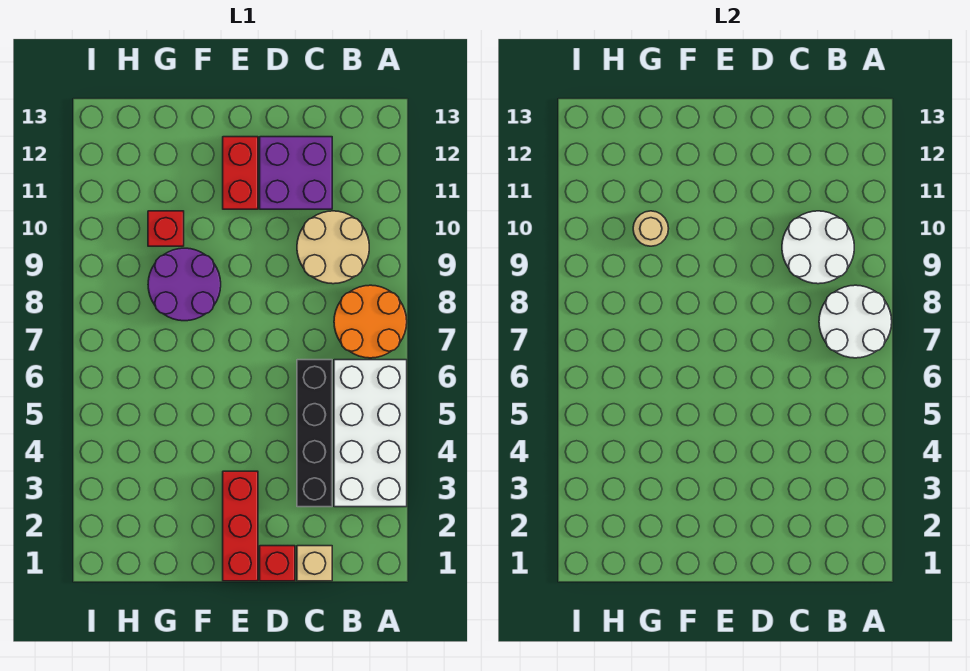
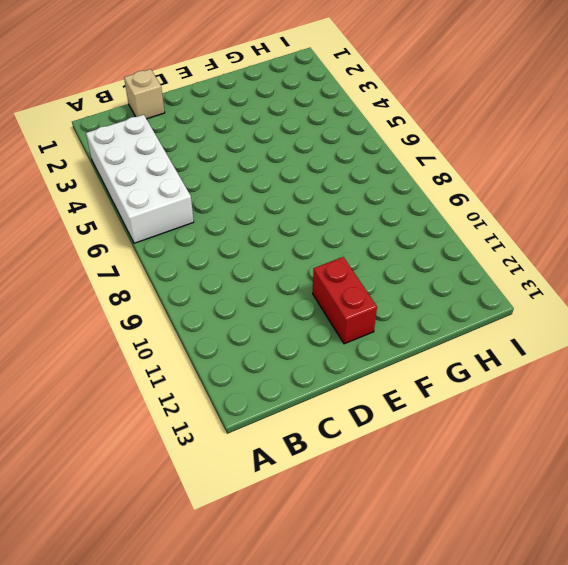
none -> orange round brick A7:B8 level 1
none -> tan round brick B9:C10 level 1
none -> black brick C3:C6 level 1

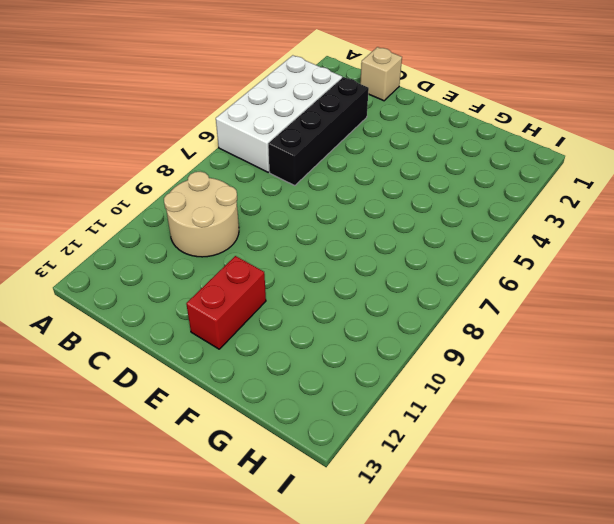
none -> orange round brick A7:B8 level 1
none -> purple brick C11:D12 level 1
none -> red brick D1 level 1

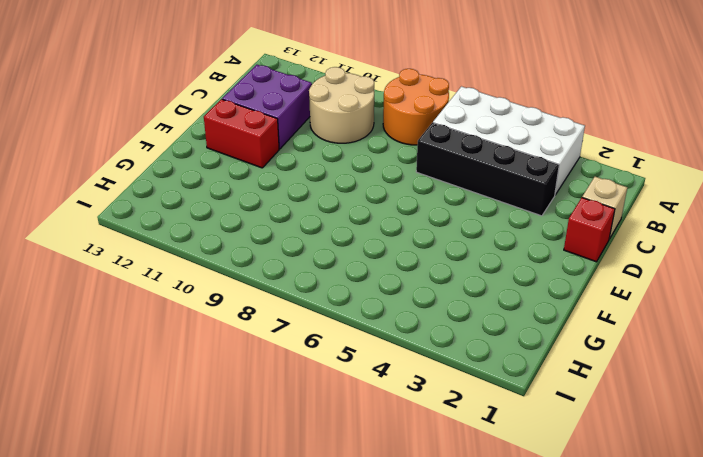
none -> red brick E1:E3 level 1
none -> purple round brick F8:G9 level 1
none -> red brick G10 level 1

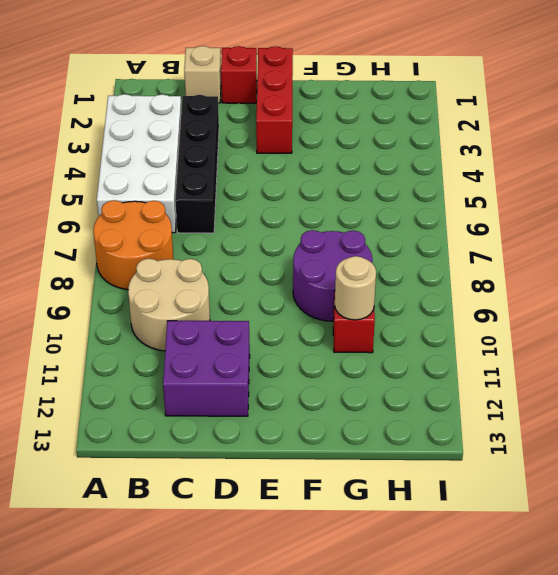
none -> red brick E11:E12 level 1
none -> white round brick A7:B8 level 2
none -> white round brick B9:C10 level 2

